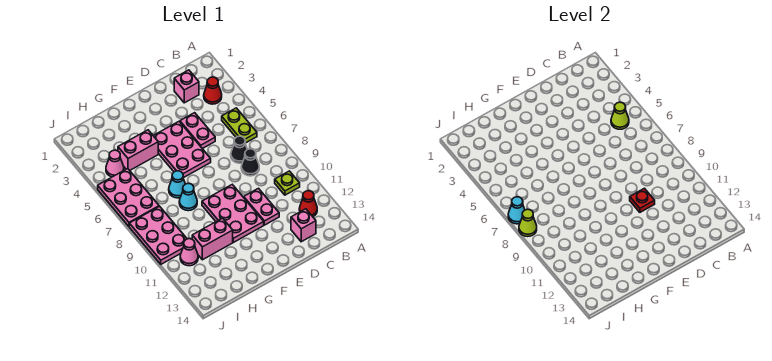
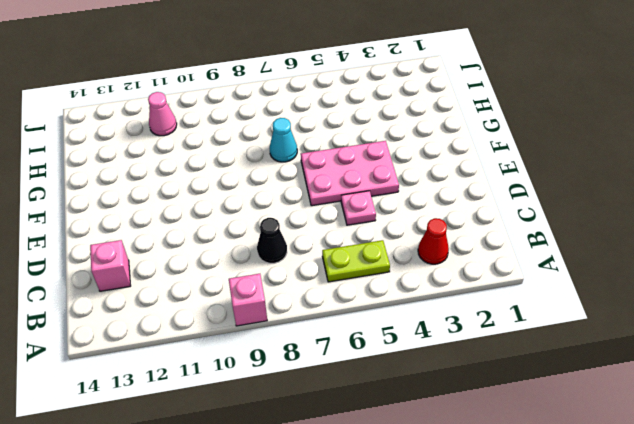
pink brick A9 level 1 -> pink brick C2 level 1
pink plate D5 level 1 -> pink plate D4:D5 level 1
none -> lime plate B10 level 1
none -> red cone B12 level 1
none -> black cone C7 level 1

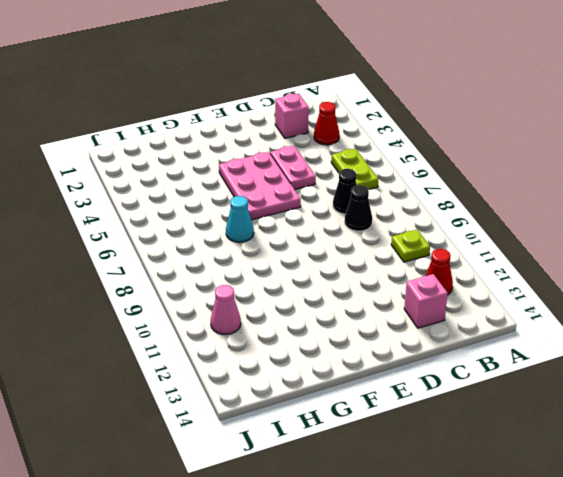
none -> pink plate D10:D11 level 1
none -> pink plate E9:F11 level 1
none -> pink brick G4:H4 level 1

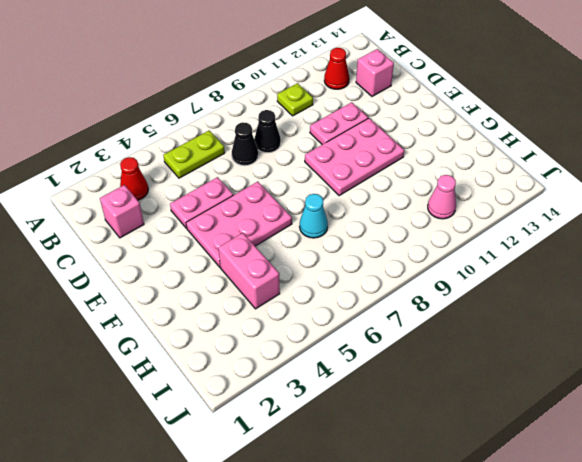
none -> cyan cone G8 level 1
none -> pink brick G11:H11 level 1
none -> pink cone I4 level 1

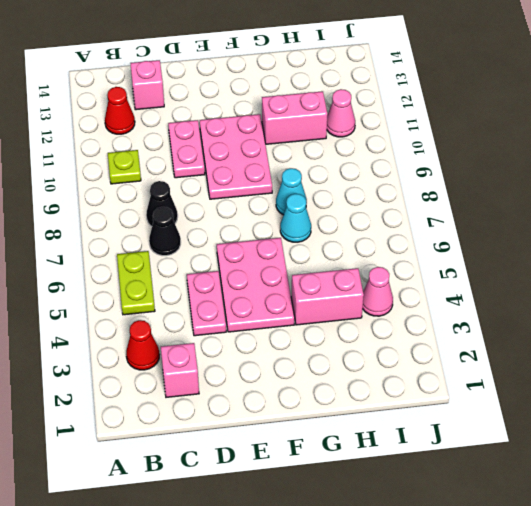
none -> pink plate I5:J7 level 1
none -> pink plate I8:J10 level 1
none -> lime cone B5 level 2

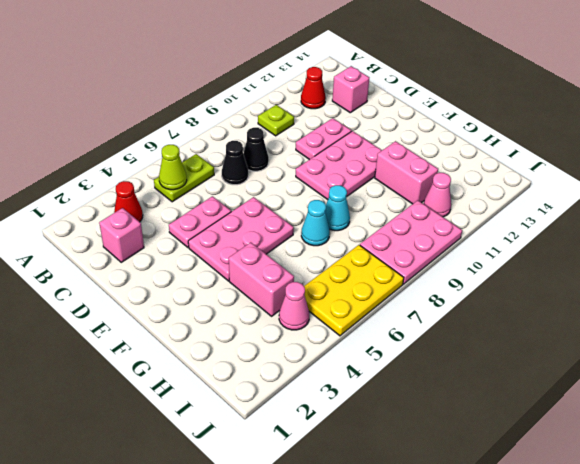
yellow plate I5:J7 level 1 -> pink plate I5:J7 level 1
none -> red plate D10 level 2
none -> cyan cone J7 level 2
none -> lime cone J8 level 2

